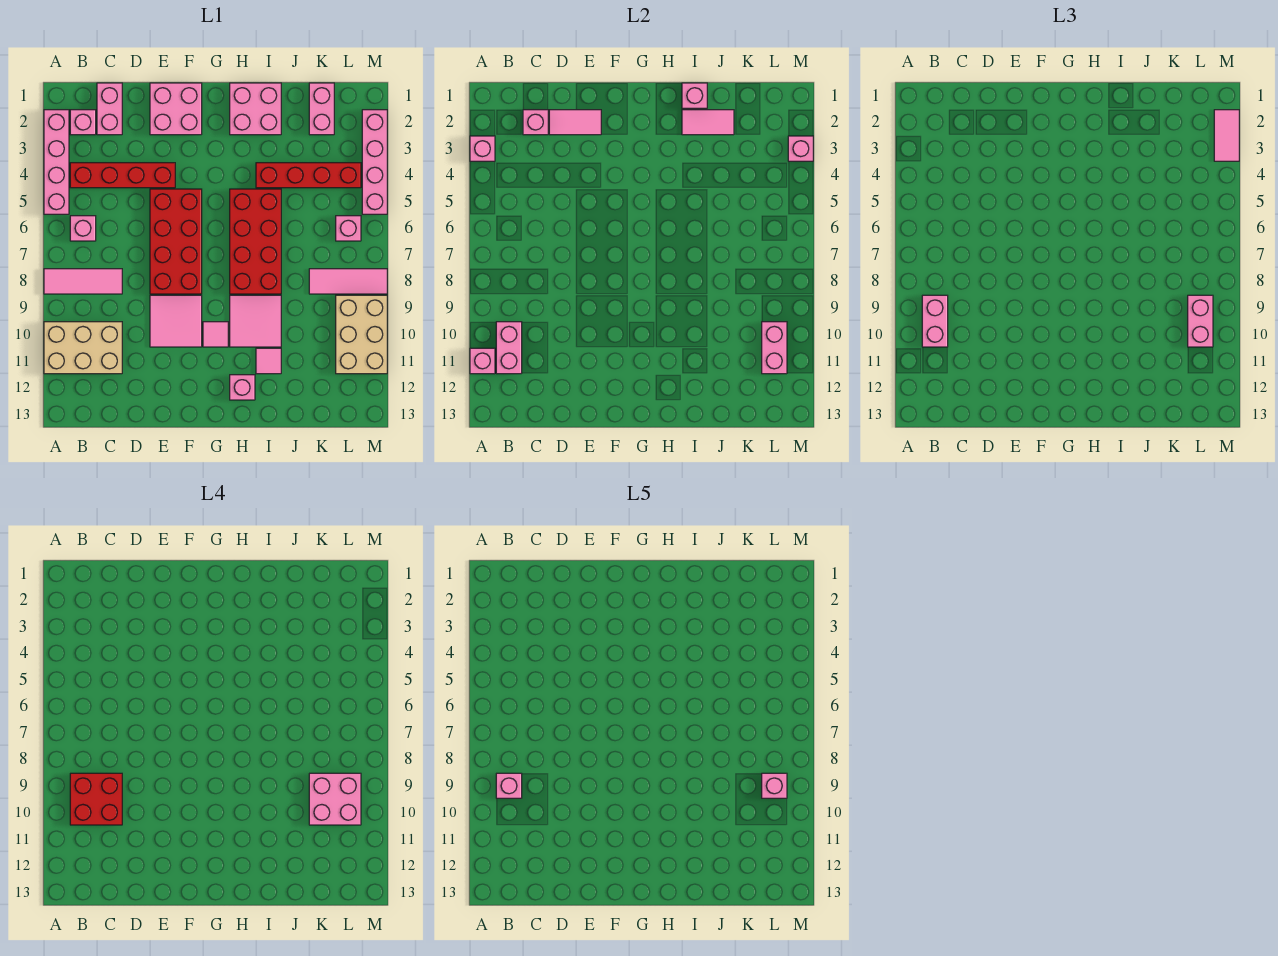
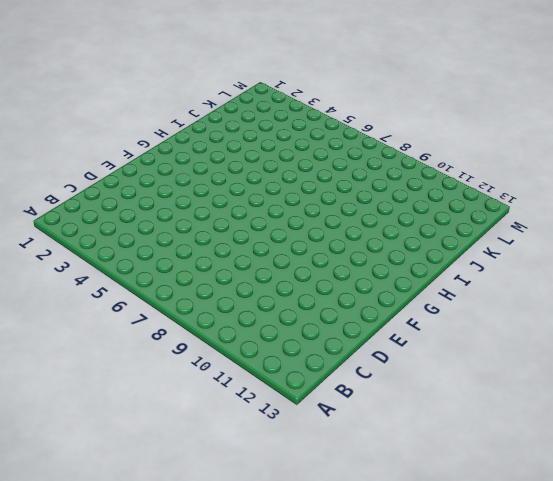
none -> pink brick A2:A5 level 1
none -> pink tile A8:C8 level 1
none -> tan brick A10:C11 level 1
none -> pink brick B2 level 1

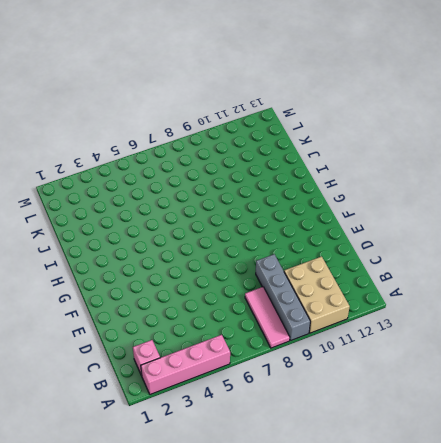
grey brick A9:D9 level 1 -> none
none -> red brick B4:E4 level 1
none -> pink brick B6 level 1
none -> pink brick C1:C2 level 1
none -> pink brick E1:F2 level 1

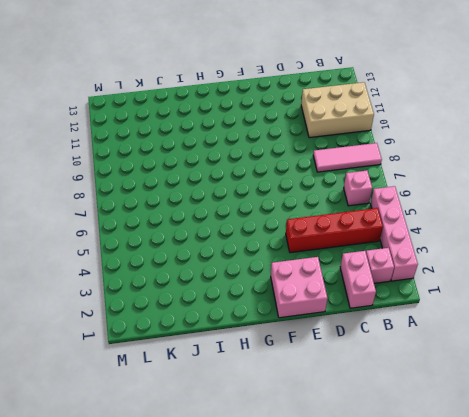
none -> red brick E5:F8 level 1
none -> pink tile E9:F10 level 1
none -> pink tile G10 level 1
none -> pink brick H1:I2 level 1

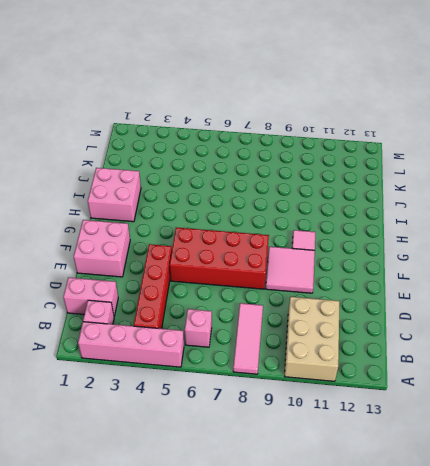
none -> red brick H5:I8 level 1
none -> pink tile H9:I10 level 1
none -> pink brick H12 level 1
none -> red brick I4:L4 level 1

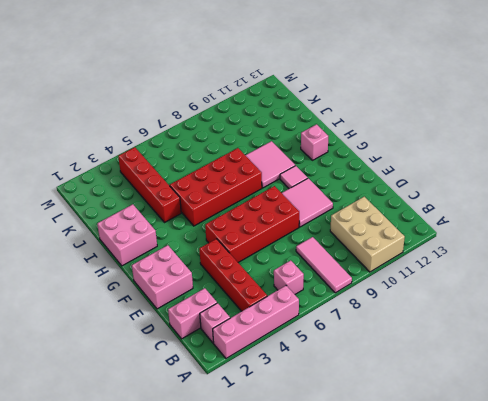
none -> pink tile I11 level 1
none -> pink brick K1:K2 level 1
none -> pink tile K8:M8 level 1
none -> pink brick L6 level 1

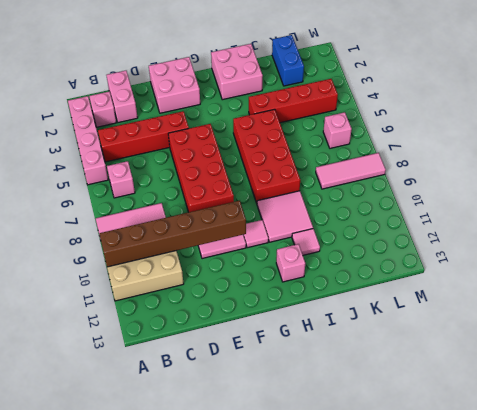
brown brick A10:F10 level 2 -> pink brick B10:B11 level 2
blue brick K1:K2 level 1 -> pink brick K1:K2 level 1
none -> tan brick L9:M11 level 1
none -> pink brick M2:M5 level 1
none -> pink brick A3 level 2
none -> pink brick A11 level 2

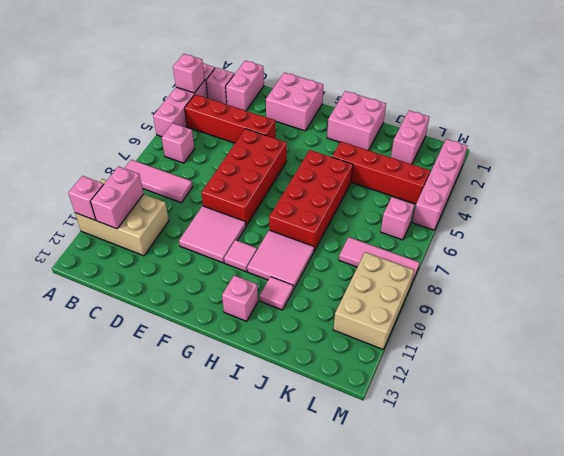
none -> pink brick C2 level 2
none -> pink tile D2:E2 level 2
none -> pink brick I1 level 2
none -> pink tile I2:J2 level 2

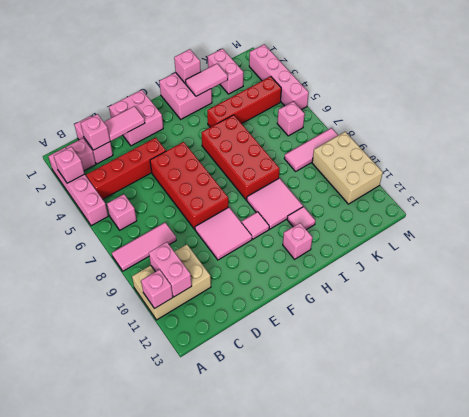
none -> pink brick L10:L11 level 2
none -> pink brick M3 level 2
none -> pink brick B9:B10 level 3
none -> pink brick L9:L10 level 3

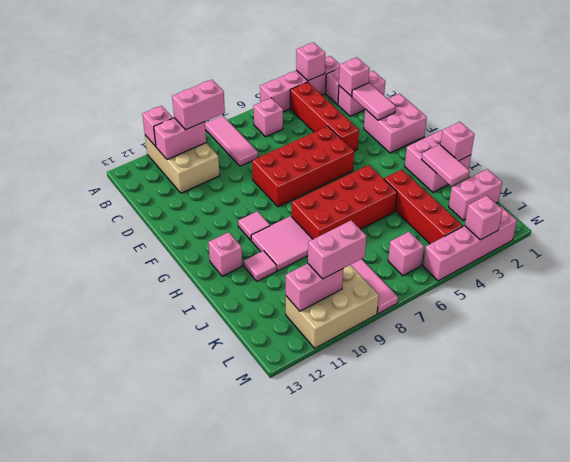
none -> pink tile E9:F10 level 1
none -> pink tile M2:M3 level 3
none -> red brick B9:C10 level 4
none -> pink brick K9:L10 level 4

